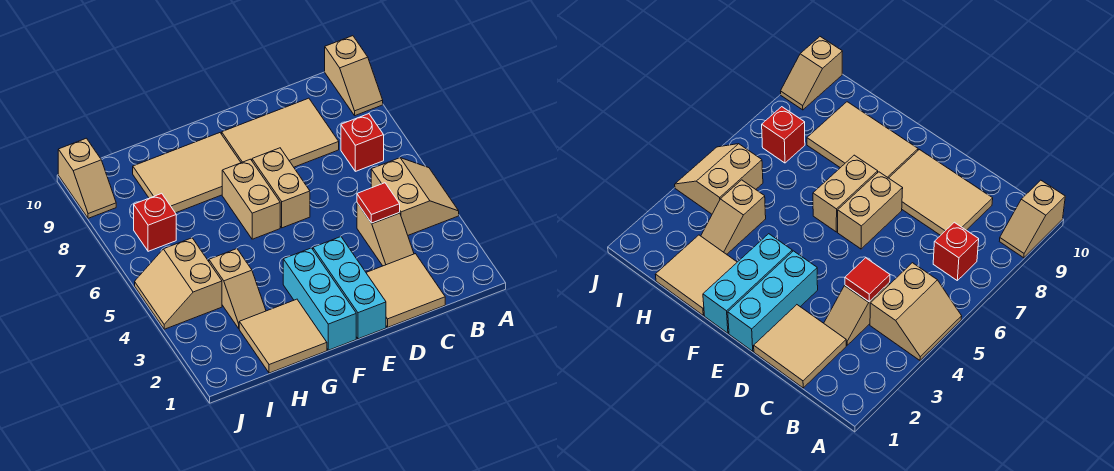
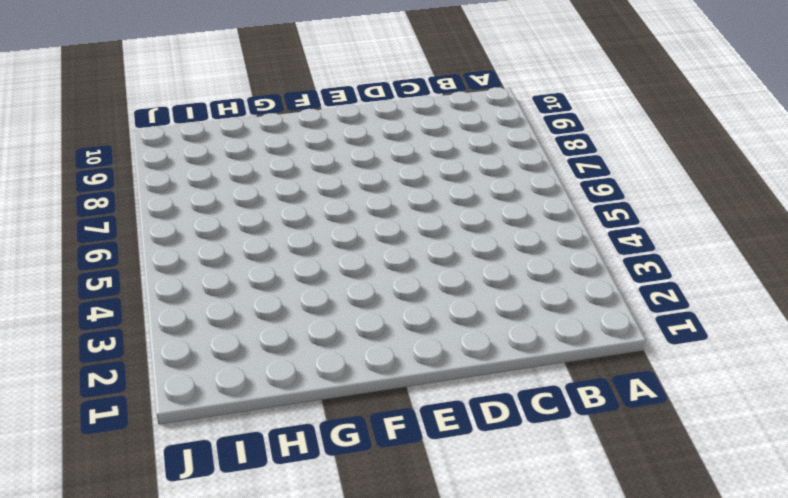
none -> tan slope A4:B5 level 1 top B
none -> tan slope A9:A10 level 1 top 10
none -> red brick B7 level 1

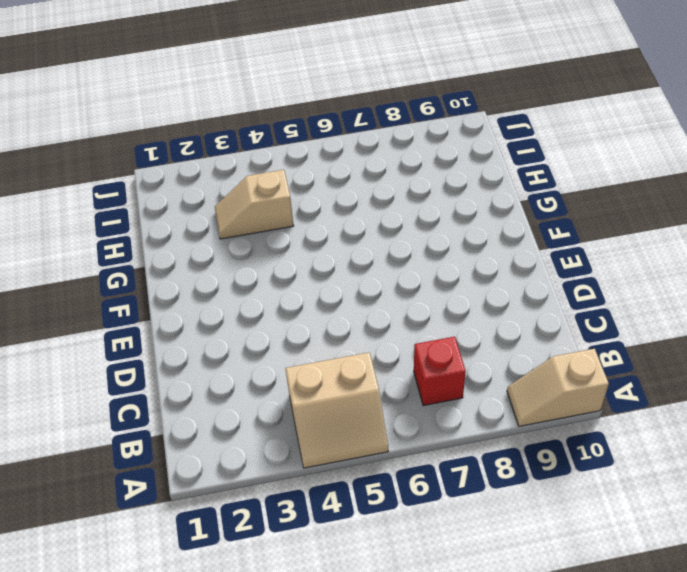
none -> tan tile C1:D2 level 1
none -> tan slope C3:C4 level 1 top 4
none -> tan tile C8:E9 level 1

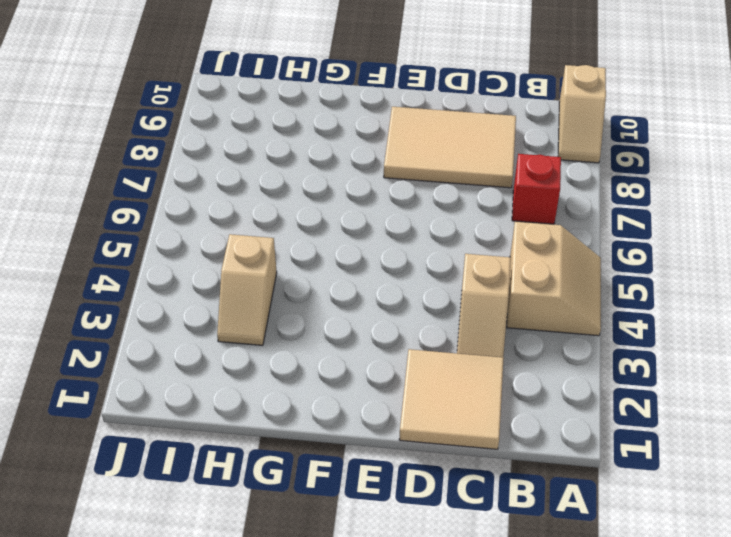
none -> cyan brick E1:E3 level 1
none -> tan brick E6:E7 level 1
none -> cyan brick F1:F3 level 1

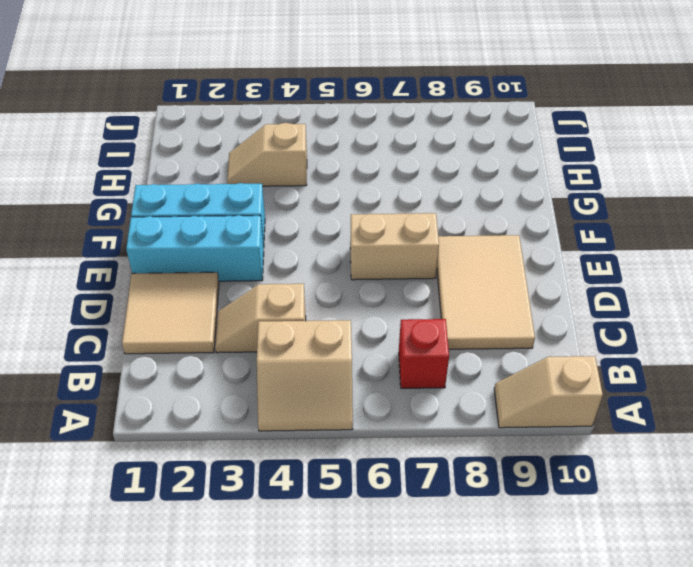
none -> tan brick F6:F7 level 1
none -> tan tile F8:H9 level 1
none -> tan tile G1:H2 level 1

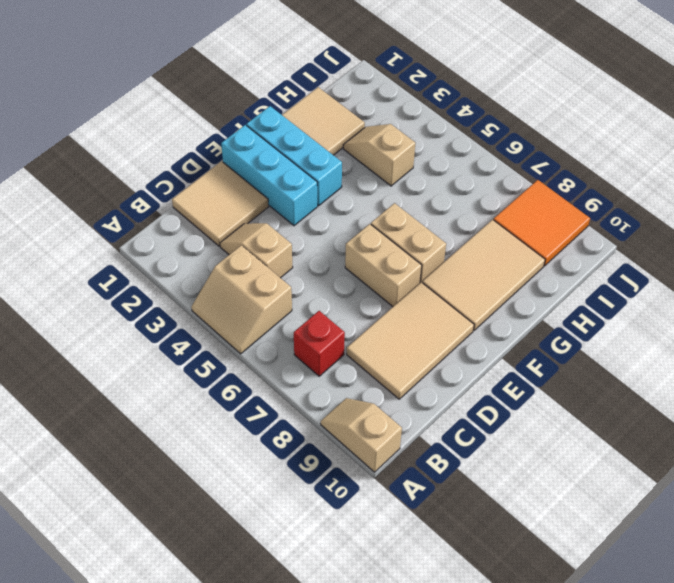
orange tile I8:J9 level 1 -> tan slope J9:J10 level 1 top 10
none -> tan slope I4:J5 level 1 top I
none -> red brick I7 level 1
none -> red tile C4 level 2

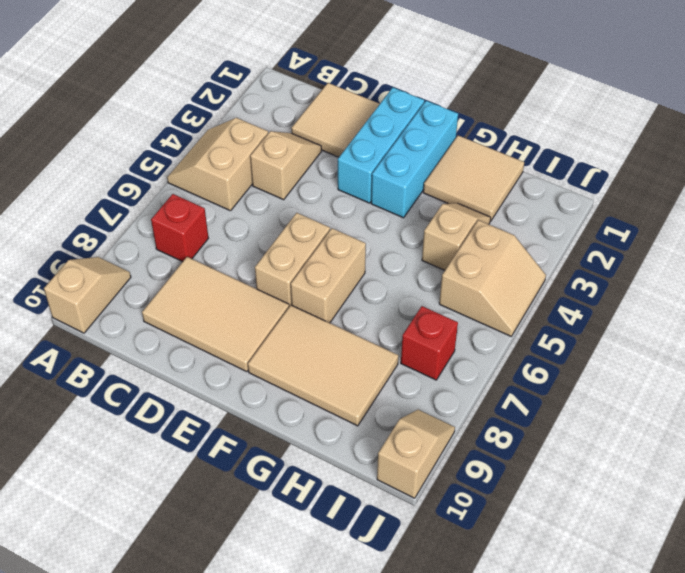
none -> red tile C4 level 2

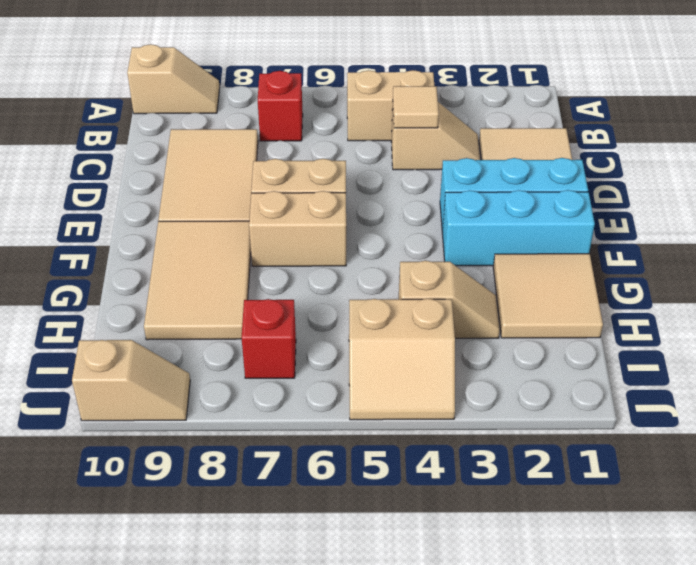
tan tile C4 level 2 -> red tile C4 level 2

